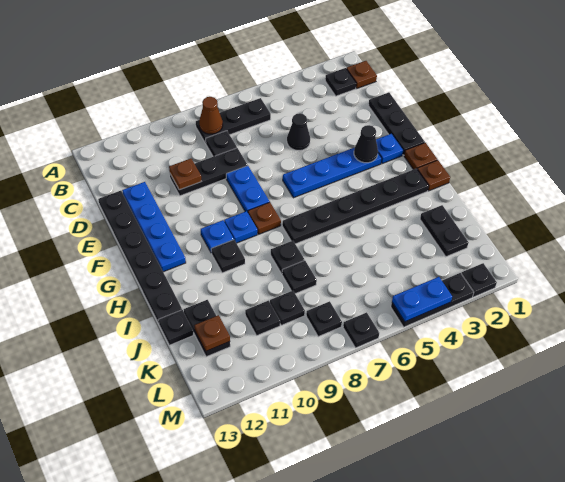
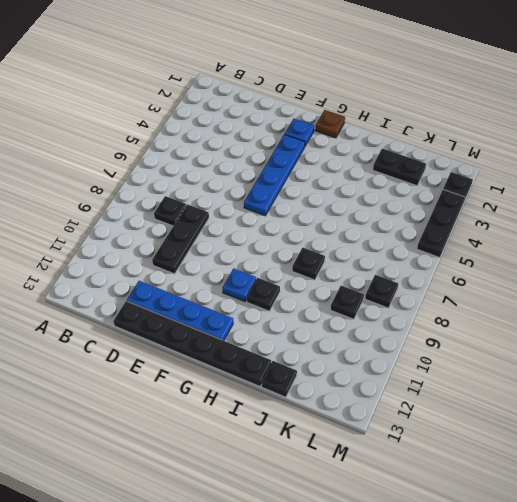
none -> brown plate B1 level 1
none -> black plate B2 level 1
none -> black plate B6:B8 level 1
none -> black plate D1:F1 level 1

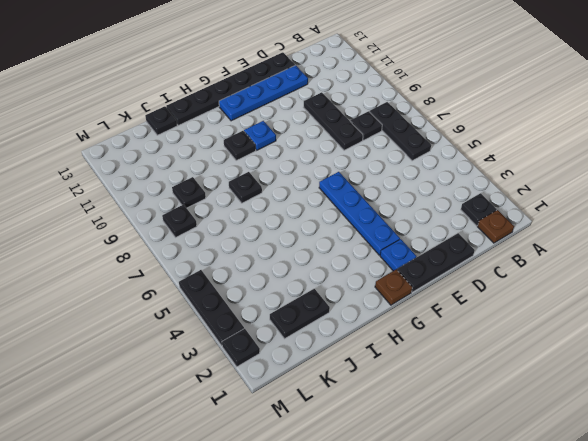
none -> black cone D5 level 1
none -> blue plate E8:F8 level 1
none -> brown plate G8 level 1
none -> blue plate G9 level 1

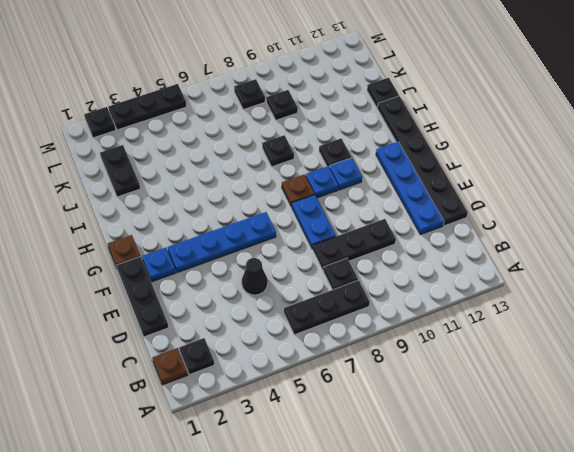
none -> brown plate H1 level 1
none -> black plate H2:H7 level 1
none -> black plate J8 level 1
none -> black plate J12:K12 level 1

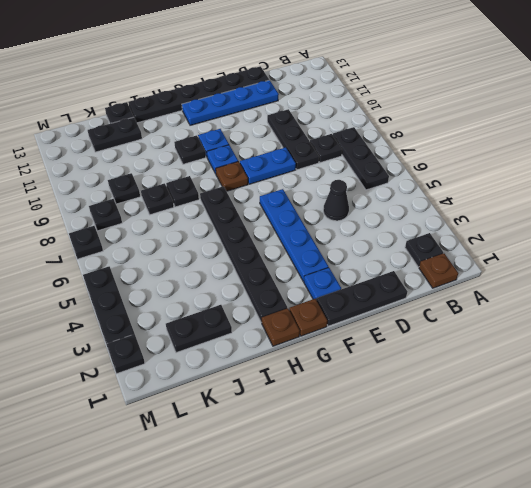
none -> black plate K10 level 1
none -> brown cone B8 level 2
none -> brown plate D10 level 2
none -> black cone F3 level 2

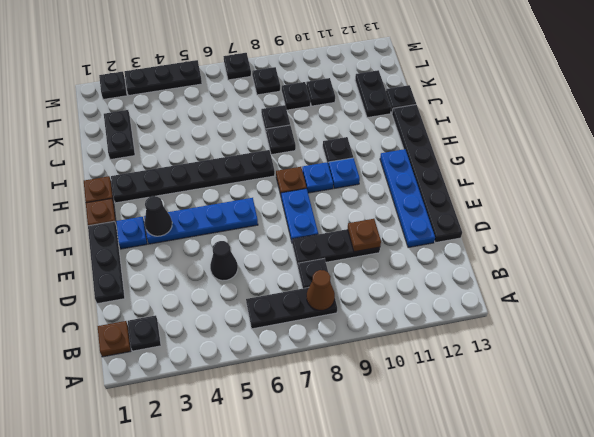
none -> brown plate K12 level 2
none -> blue plate M4:M5 level 2

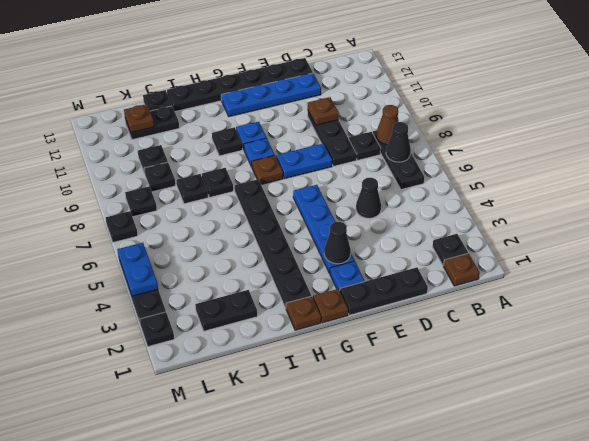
black cone B7 level 2 -> none

